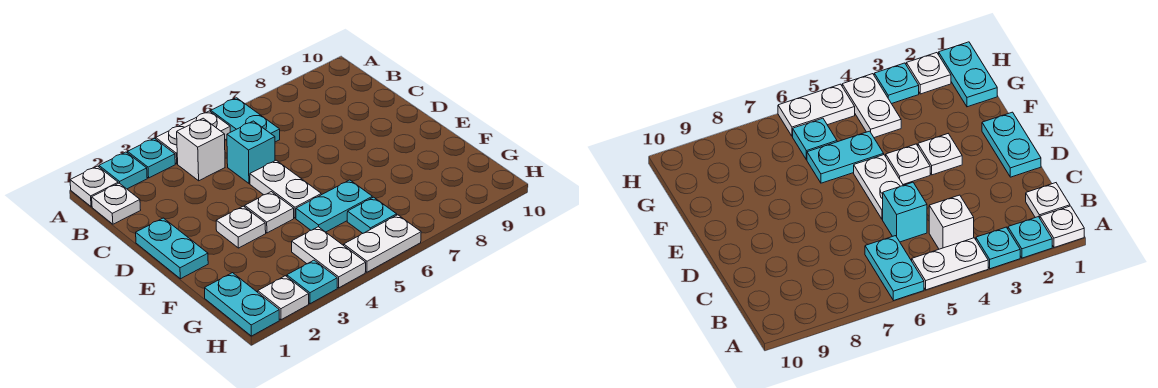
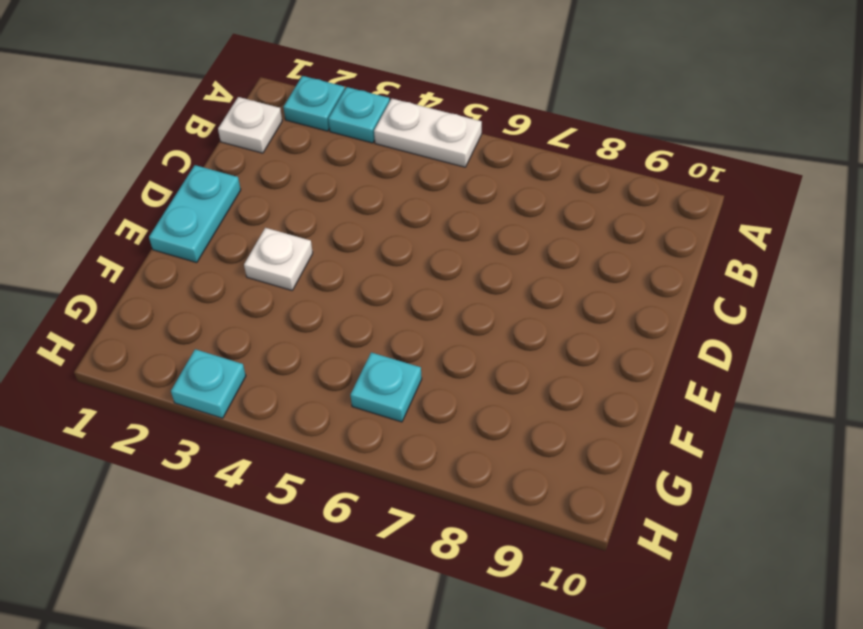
none -> white plate A1 level 1
none -> cyan plate A6:B6 level 1
none -> white brick B4 level 1

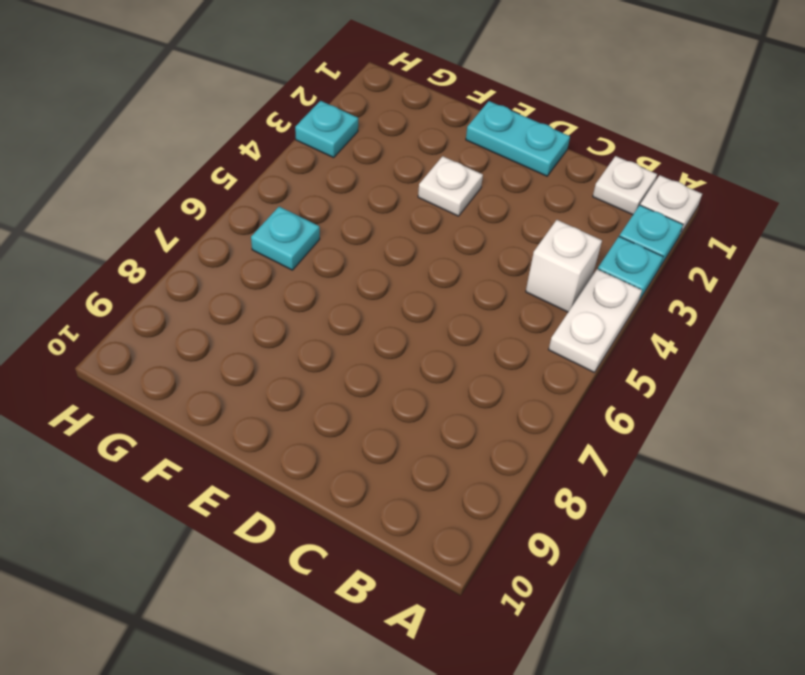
none -> cyan plate A6:B6 level 1
none -> cyan brick C5 level 1
none -> white plate D5:E5 level 1

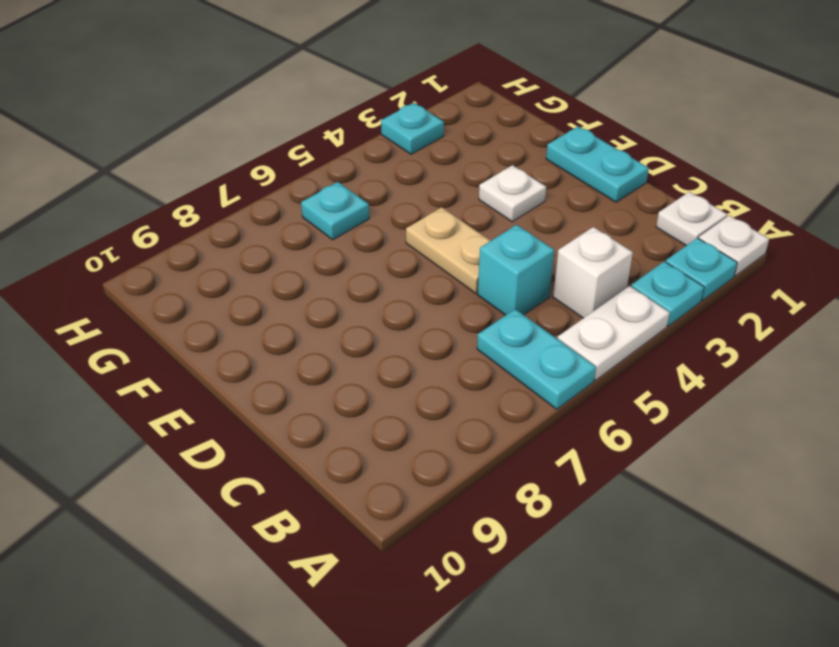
tan plate D5:E5 level 1 -> white plate D5:E5 level 1
none -> white plate E4 level 1
none -> cyan plate F5:F6 level 1
none -> cyan plate G1:H1 level 1

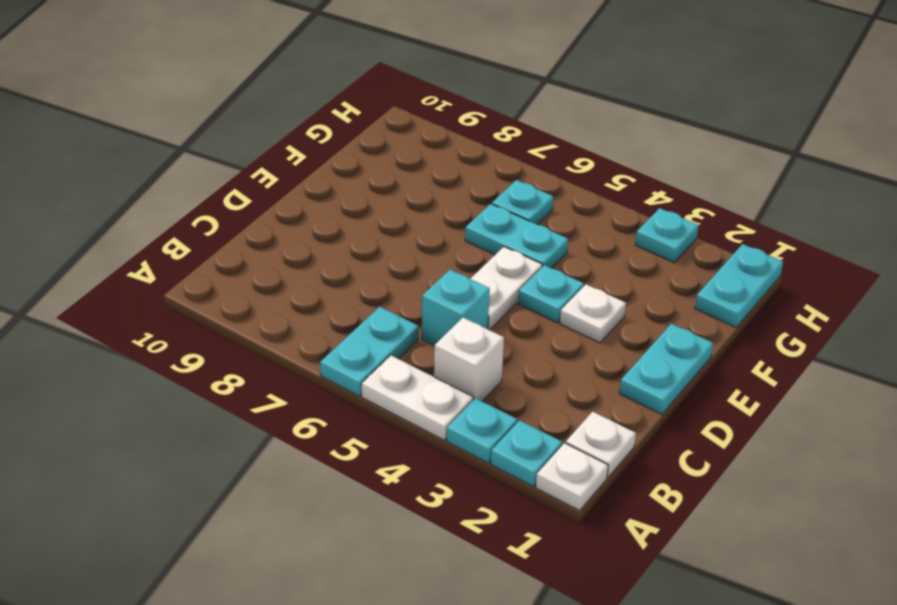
cyan plate E4 level 1 -> white plate E4 level 1
none -> white plate G4:H4 level 1
none -> white plate H2 level 1
none -> white plate H5:H6 level 1

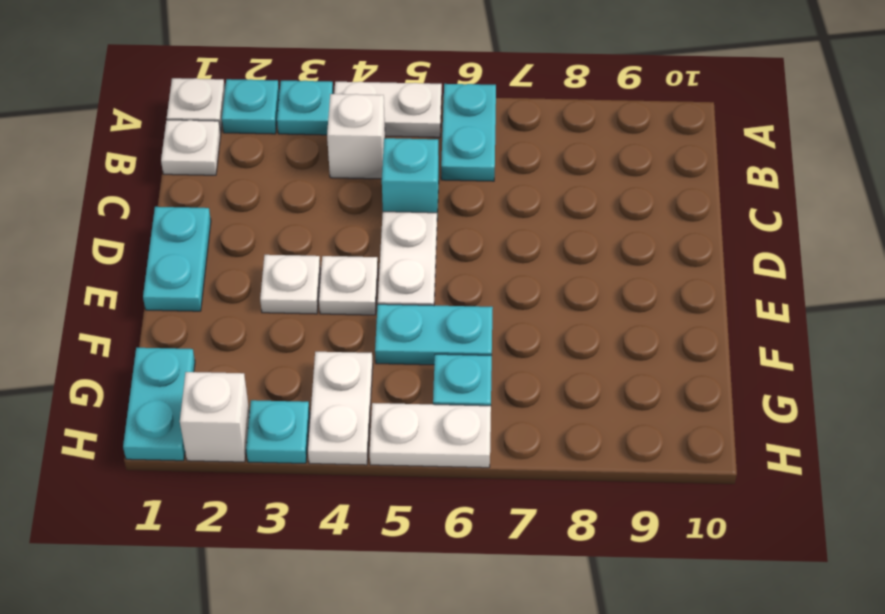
white brick H2 level 1 -> white plate H2 level 1

